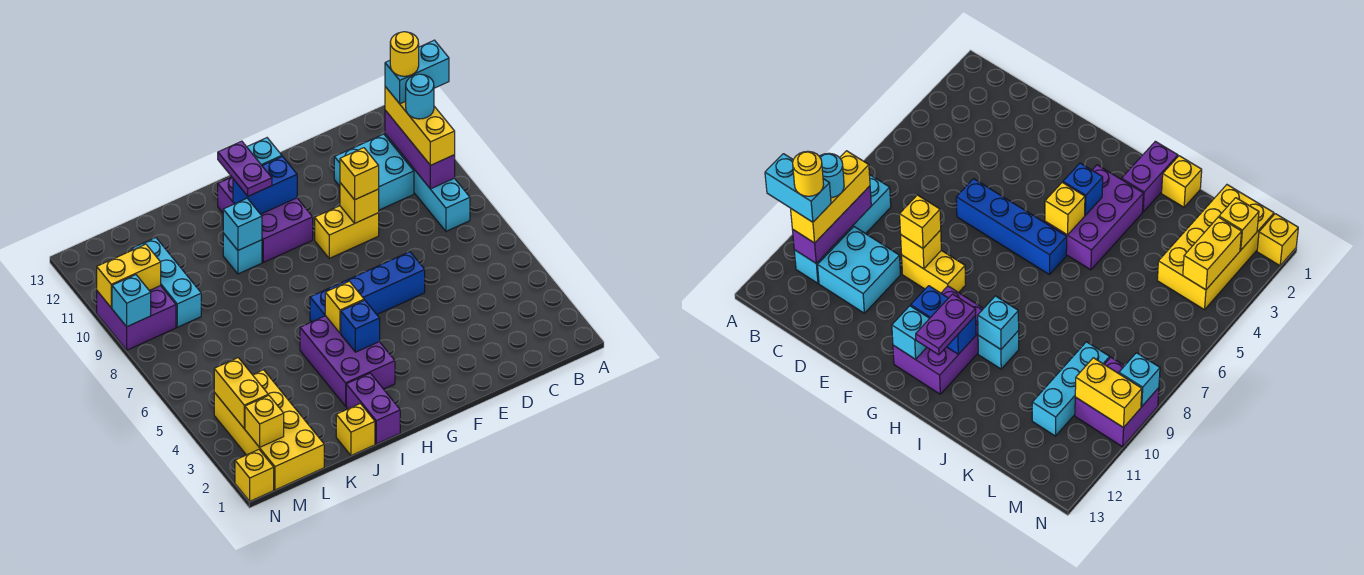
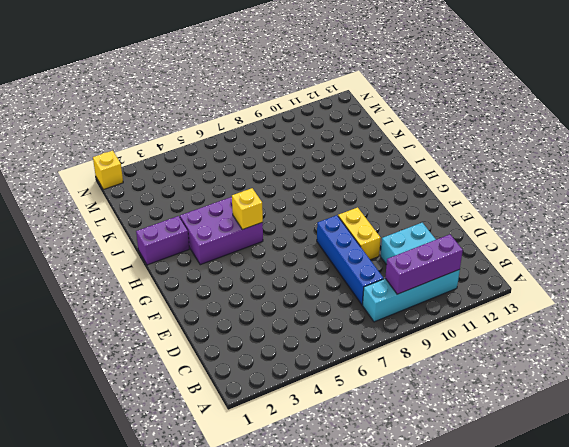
blue brick C8:F8 level 1 -> blue brick E6:H6 level 1
none -> purple brick G10:H12 level 1
none -> cyan brick I10 level 1
none -> yellow brick J1 level 1
none -> yellow brick L1:M4 level 1

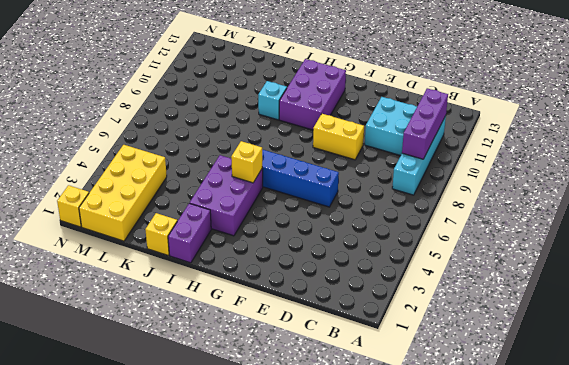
none -> cyan brick L9:L11 level 1
none -> purple brick M9:N10 level 1
none -> yellow brick E9 level 2
none -> blue brick G11:H11 level 2

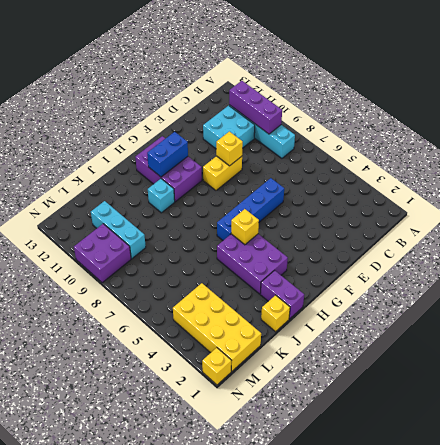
none -> cyan brick G12 level 2
none -> blue brick H4 level 2
none -> cyan brick I10 level 2
none -> yellow brick M2 level 2

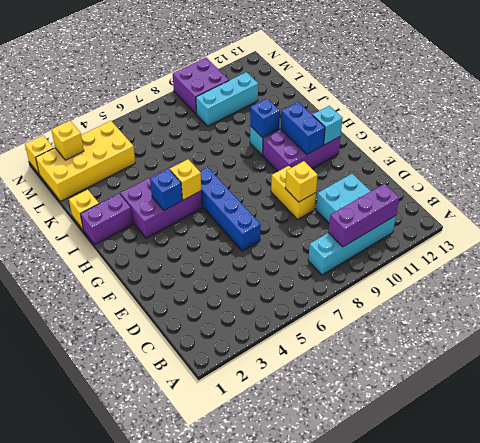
blue brick I10 level 2 -> cyan brick I10 level 2
none -> yellow brick M3:M4 level 2
none -> yellow brick M10:N10 level 2
none -> cyan brick N9 level 2
none -> yellow brick B9:B11 level 3

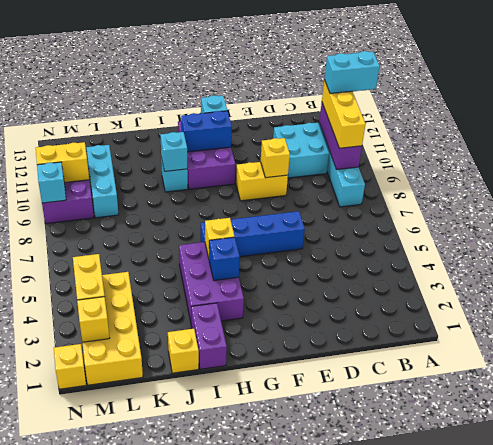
none -> yellow brick E9 level 3
none -> purple plate H11:H12 level 3
none -> cyan round brick B10 level 4
none -> yellow round brick B11 level 5

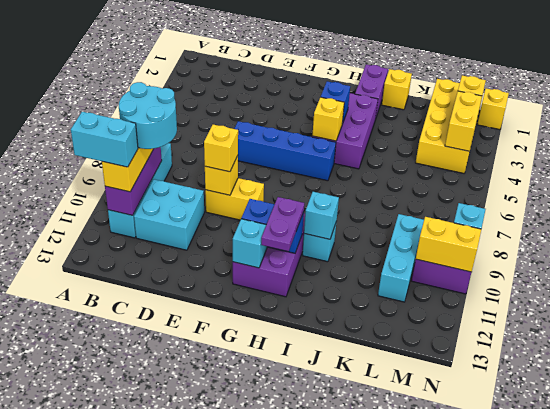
cyan round brick B9:C10 level 4 -> cyan round brick B10 level 4
none -> yellow round brick B11 level 5

